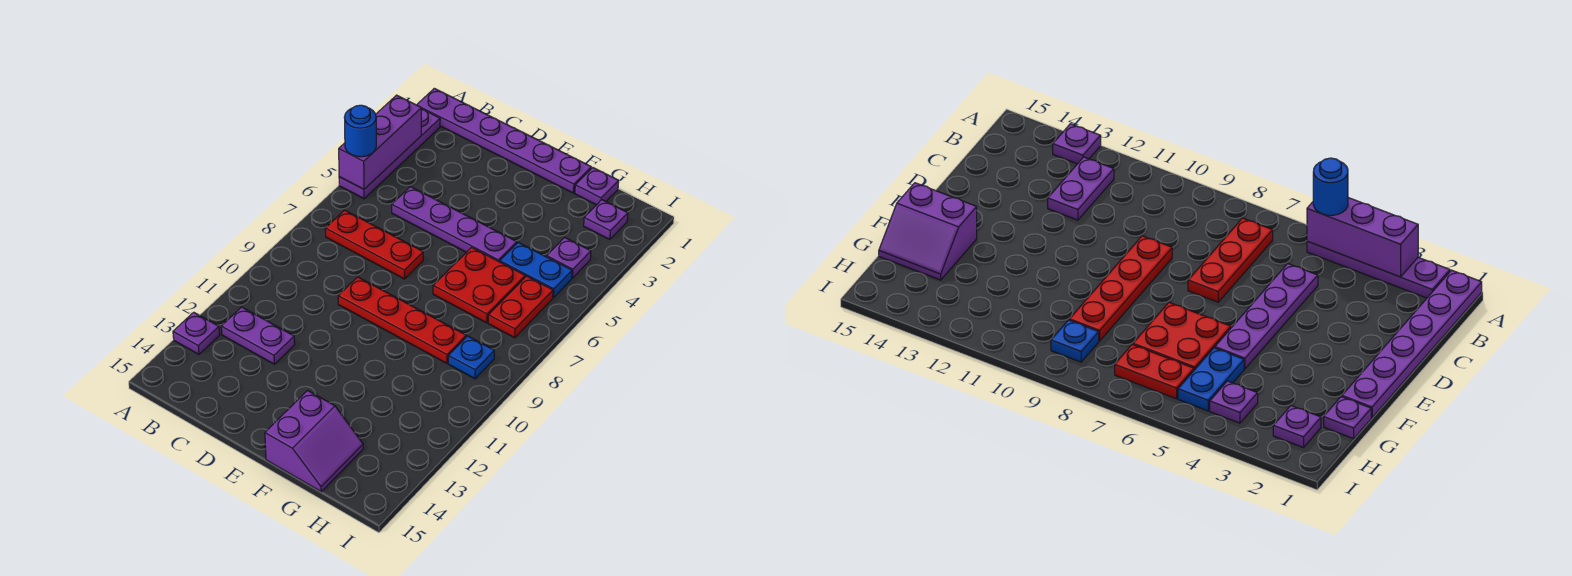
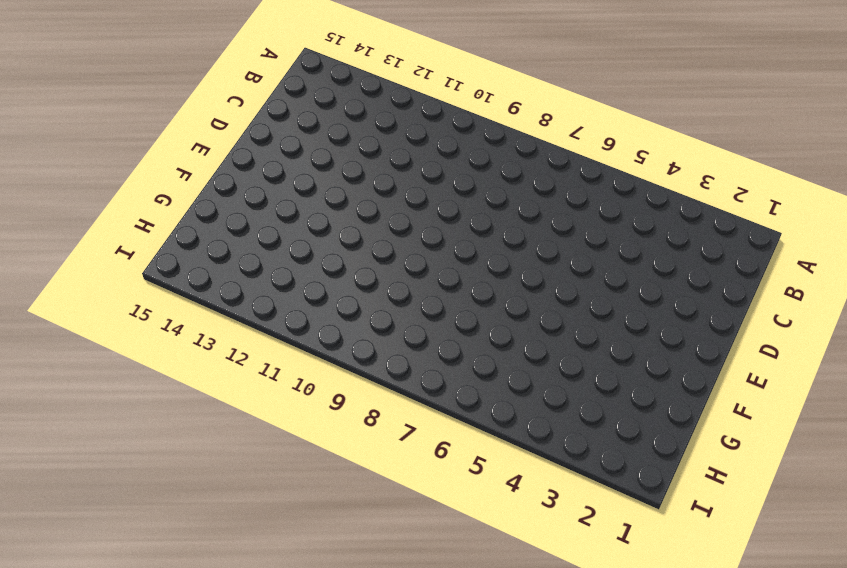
none -> purple plate A1:F1 level 1
none -> purple plate A2:A5 level 1
none -> purple plate A13 level 1

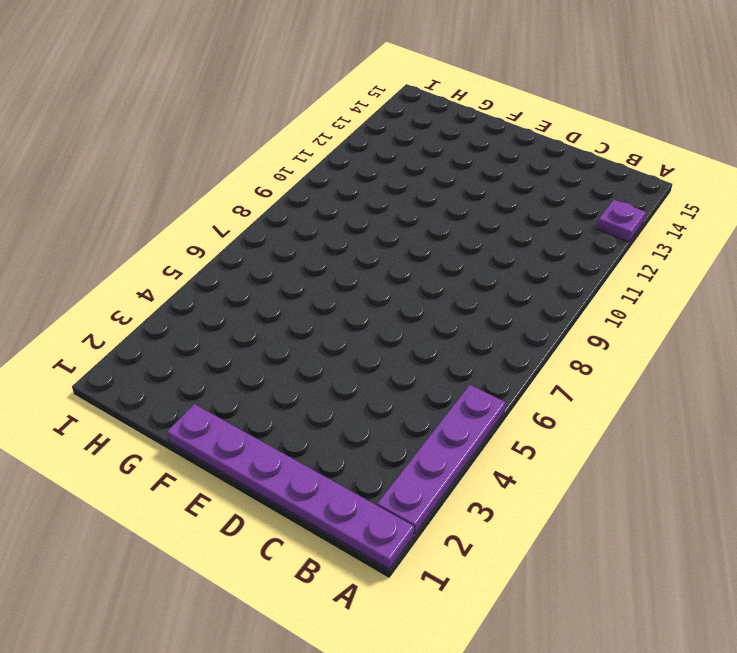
none -> red plate B7:D7 level 1
none -> purple plate B12:C12 level 1
none -> purple plate C5:F5 level 1

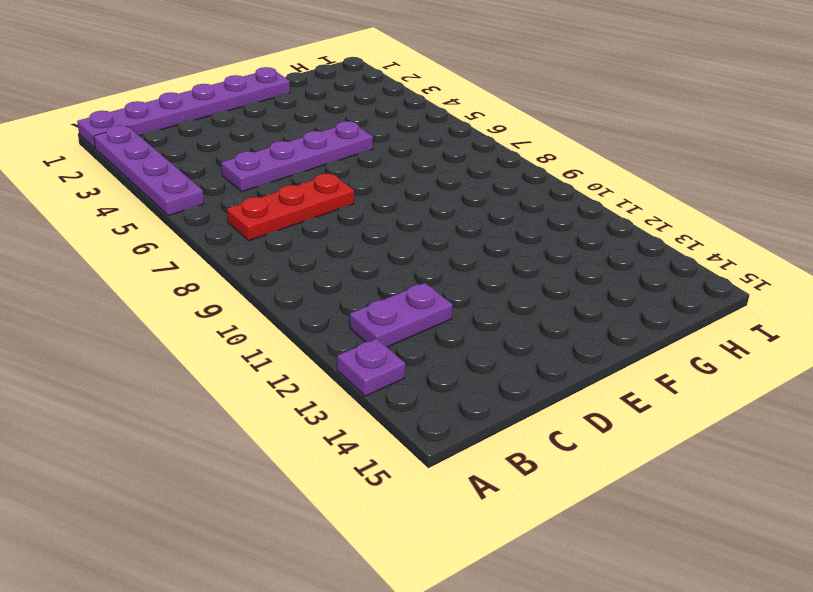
none -> red plate D9:G9 level 1
none -> red plate F6:G7 level 1
none -> purple slope F14:G15 level 1 top F

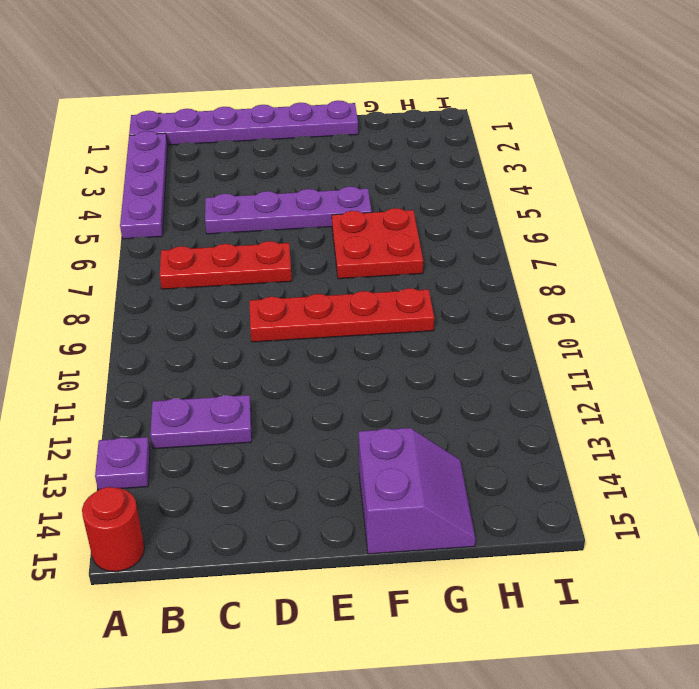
red round brick A15 level 1 -> none
none -> purple plate G1 level 1
none -> blue plate G5:H5 level 1
none -> purple plate H2 level 1

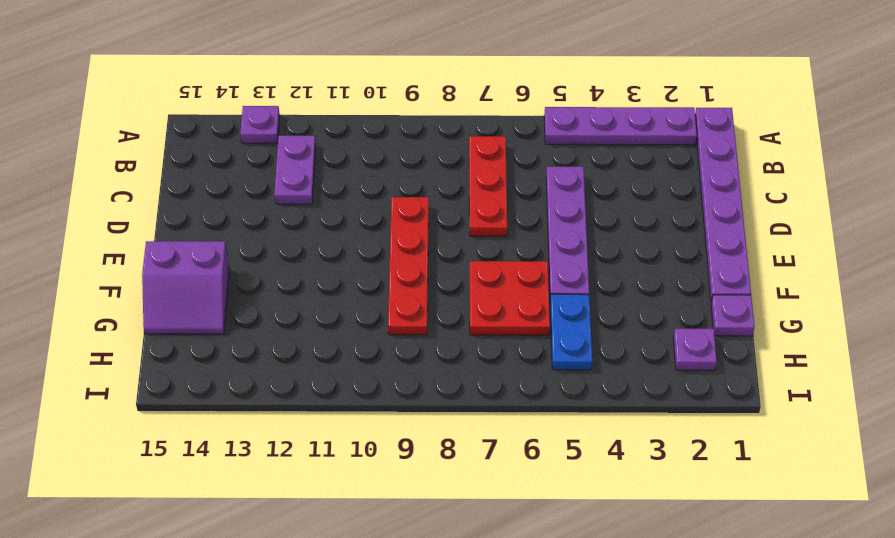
none -> purple plate H4 level 1
none -> red plate H6:H7 level 1
none -> blue plate H9 level 1

